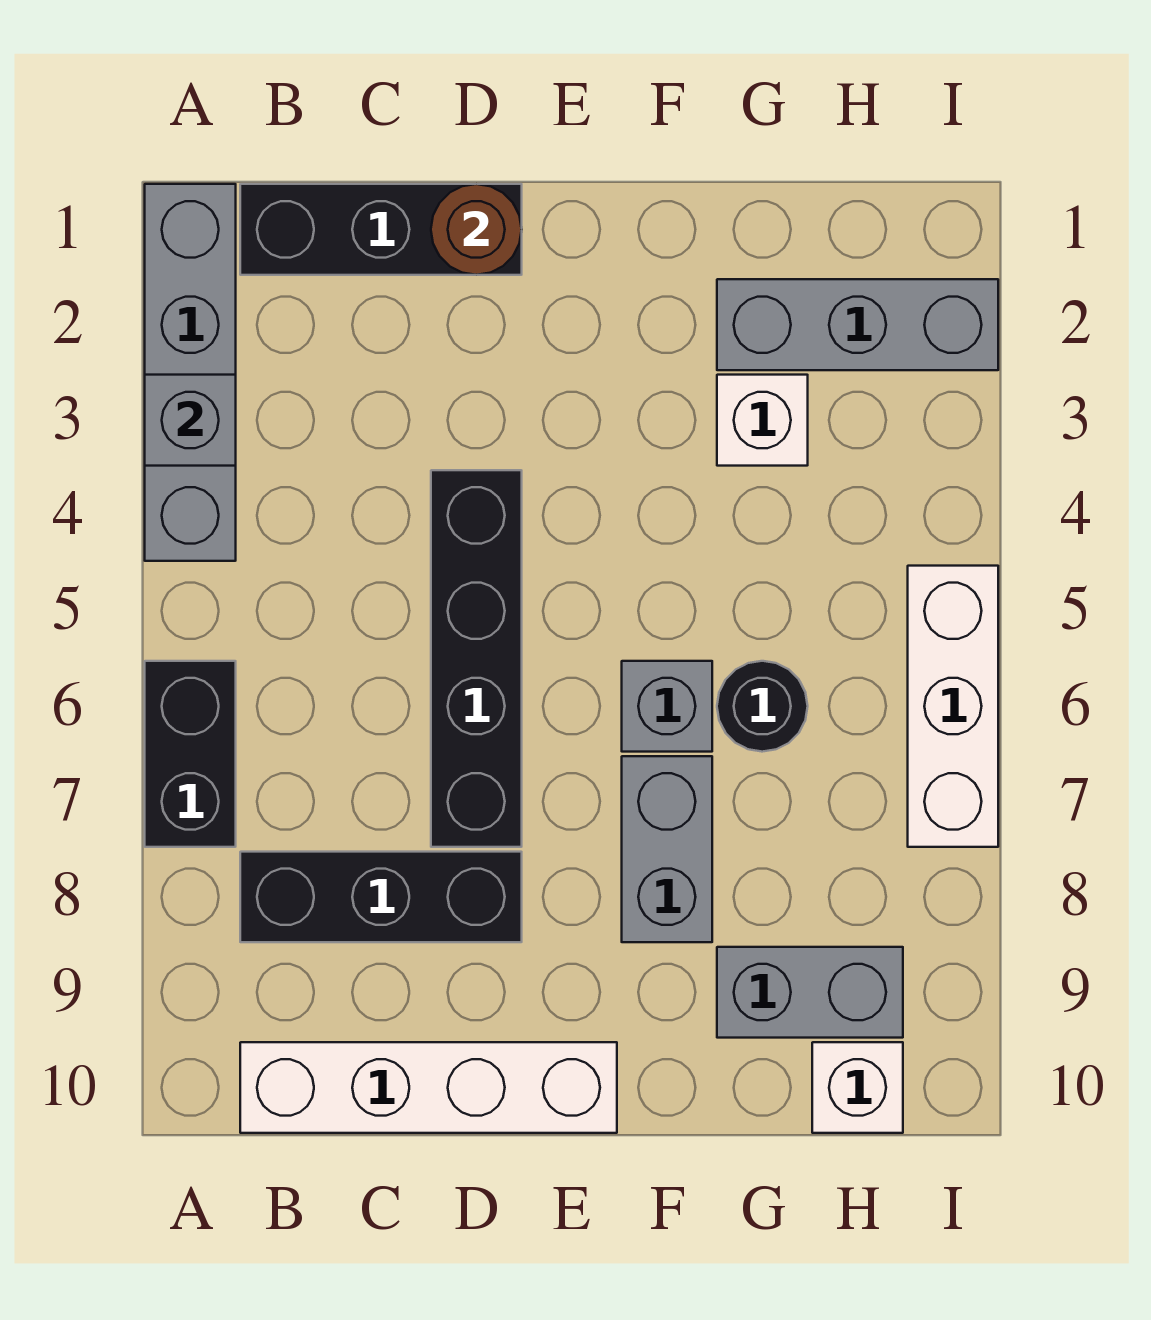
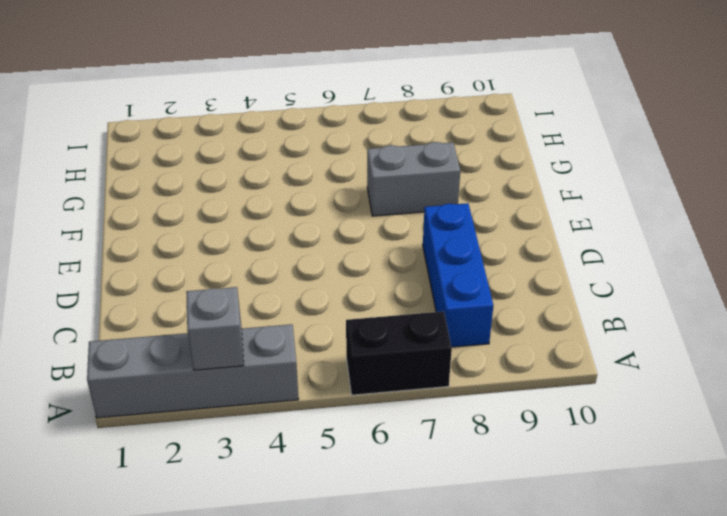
blue brick B8:D8 level 1 -> black brick B8:D8 level 1
none -> black brick B1:D1 level 1
none -> white brick B10:E10 level 1
none -> black brick D4:D7 level 1

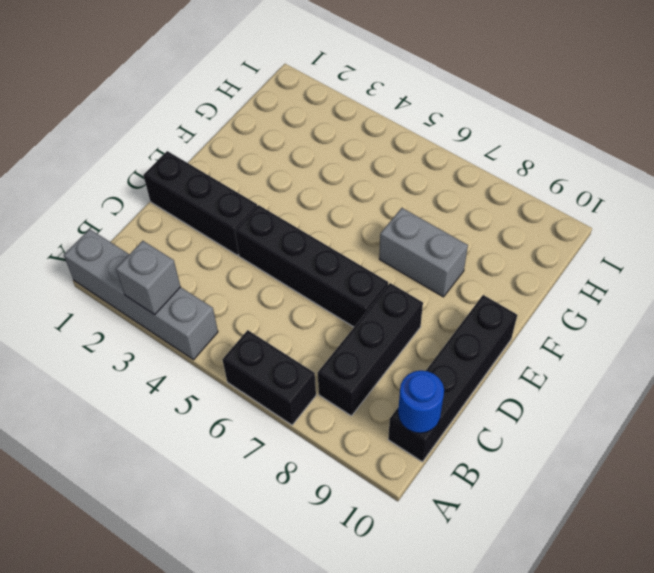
black brick B10:E10 level 1 -> white brick B10:E10 level 1
blue round brick B10 level 2 -> none
black brick D1:D3 level 1 -> black brick B1:D1 level 1
none -> grey brick F6 level 1
none -> grey brick G2:I2 level 1
none -> white brick G3 level 1

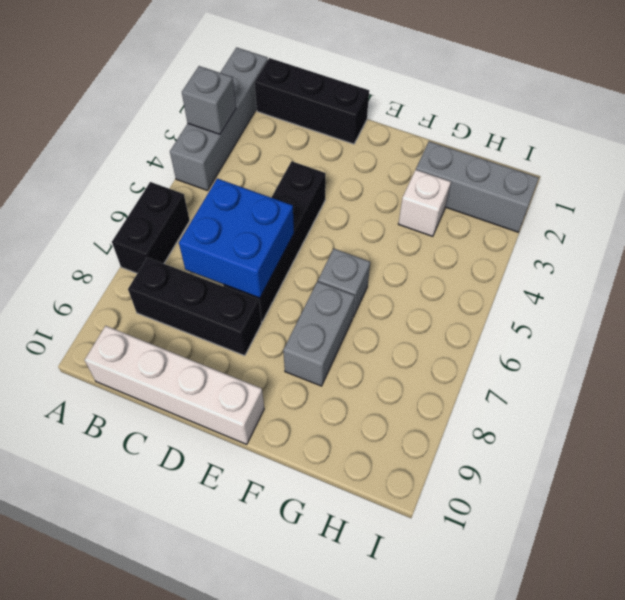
blue brick C6:D7 level 2 -> none
none -> black round brick G6 level 1
none -> grey brick G9:H9 level 1
none -> white brick H10 level 1

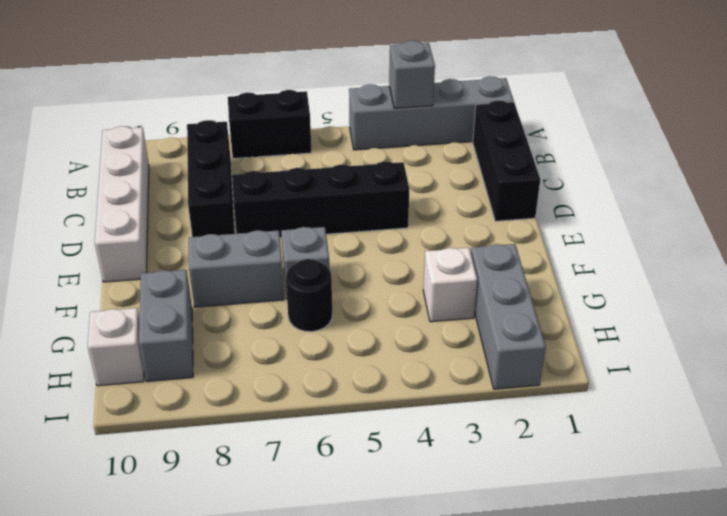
none -> white brick I5:I7 level 1
none -> brown round brick D1 level 2

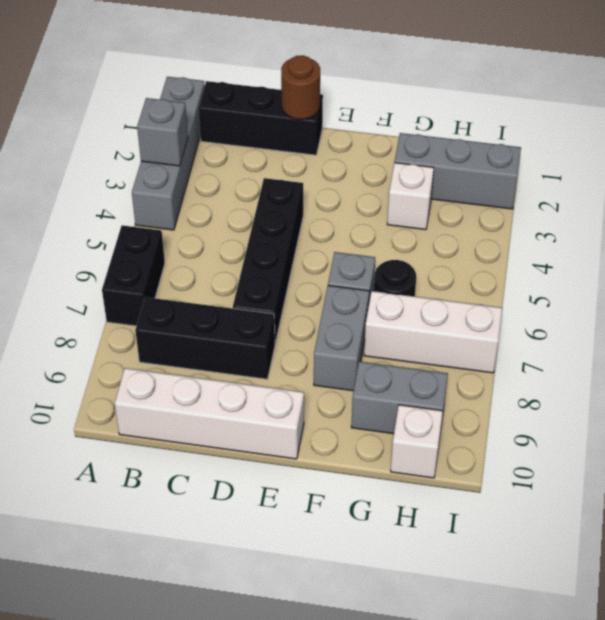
white brick G7:I7 level 1 -> white brick I5:I7 level 1

